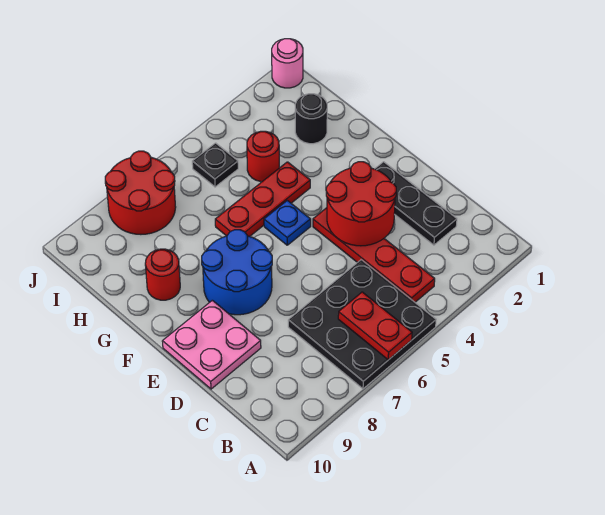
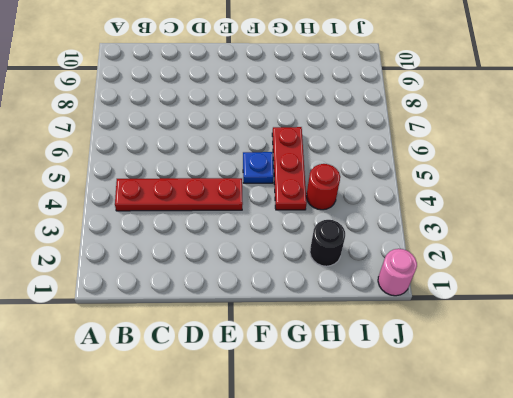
none -> black plate A5:C7 level 1
none -> black plate C2:E2 level 1
none -> pink plate D9:E10 level 1

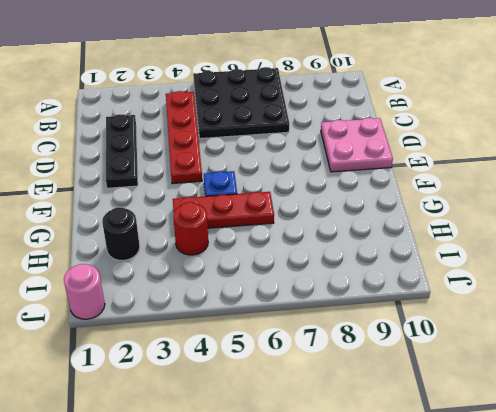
none -> blue round brick E7:F8 level 1
none -> red round brick G9 level 1
none -> black plate I5 level 1

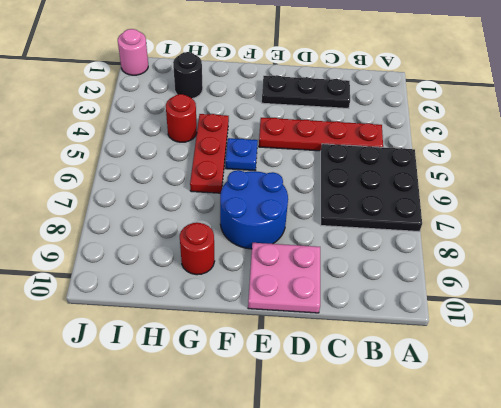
none -> black plate I5 level 1
none -> red round brick I7:J8 level 1
none -> red plate A6:B6 level 2

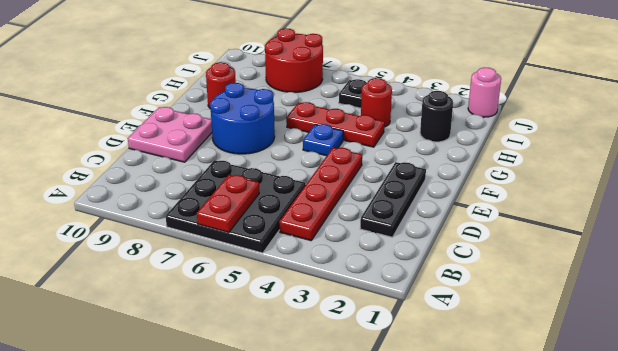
none -> red round brick D3:E4 level 2

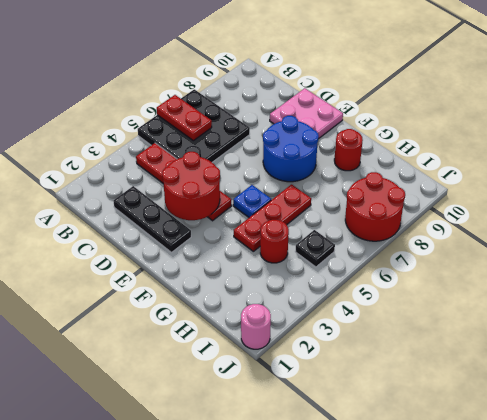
none -> black round brick H2 level 1

